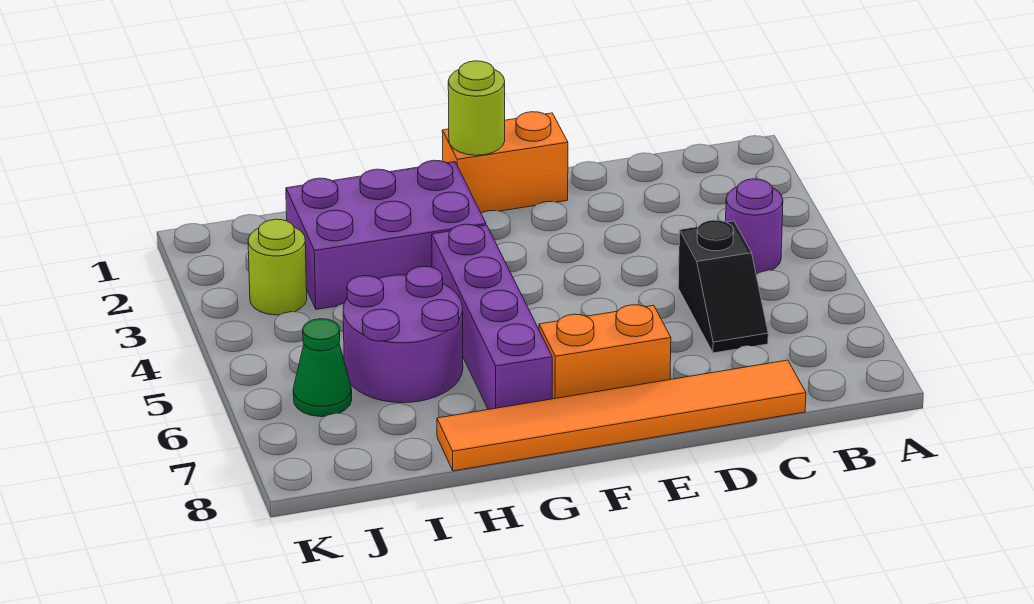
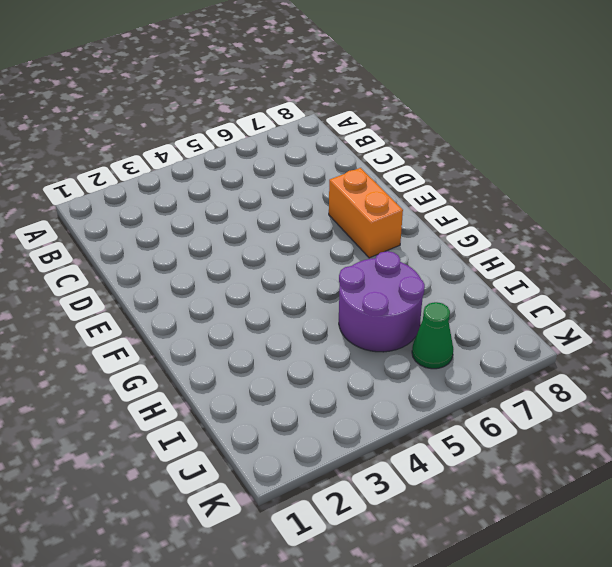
none -> purple round brick B4 level 1
none -> black slope C5:C6 level 1 top 5

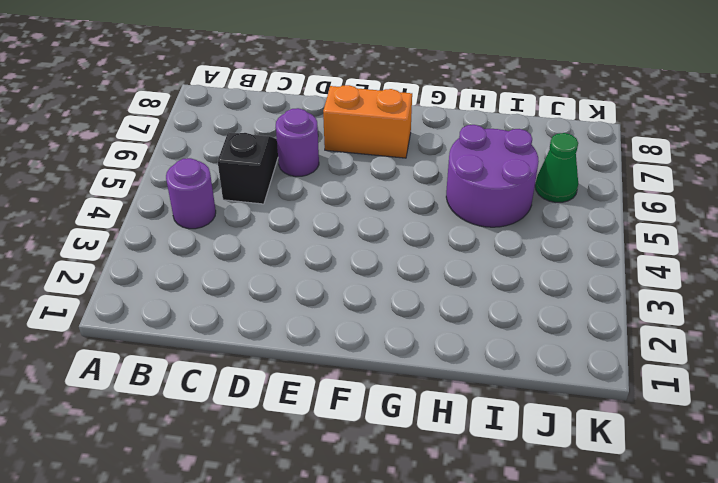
purple round brick D6 level 1 -> none
none -> orange tile C8:H8 level 1
none -> orange brick E1:F1 level 1

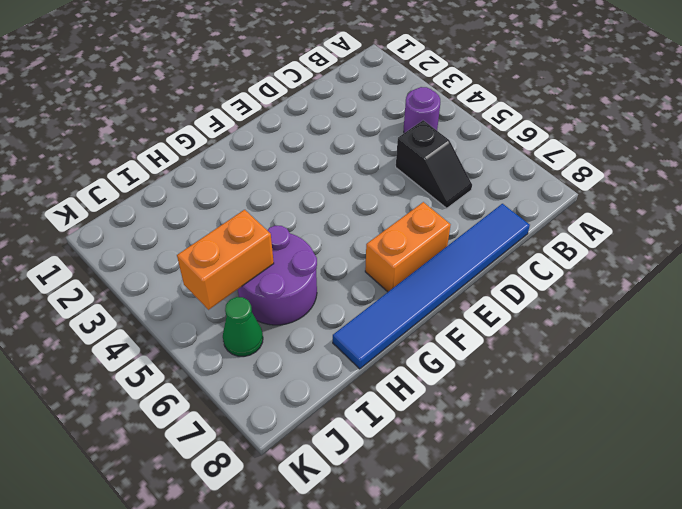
blue tile C8:H8 level 1 -> orange tile C8:H8 level 1
orange brick I5:J5 level 2 -> orange brick E1:F1 level 1
none -> purple brick G2:I3 level 1
none -> purple brick G4:G7 level 1

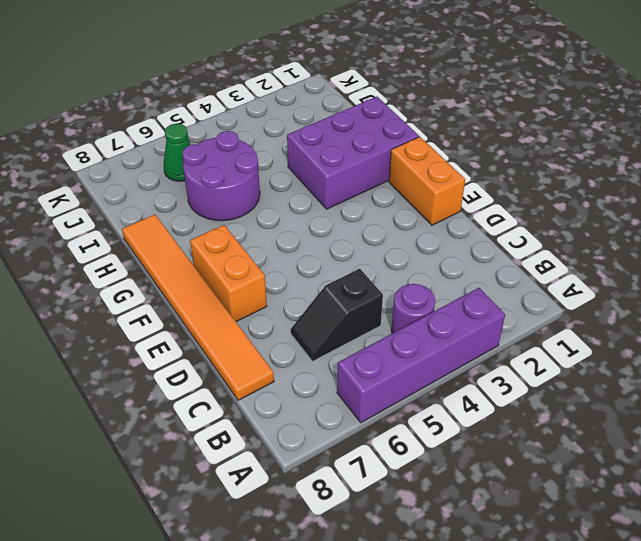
purple brick A3:A6 level 1 -> purple brick G4:G7 level 1
purple brick G1:H3 level 1 -> purple brick G2:I3 level 1
none -> lime round brick J3 level 1
none -> lime round brick F1 level 2

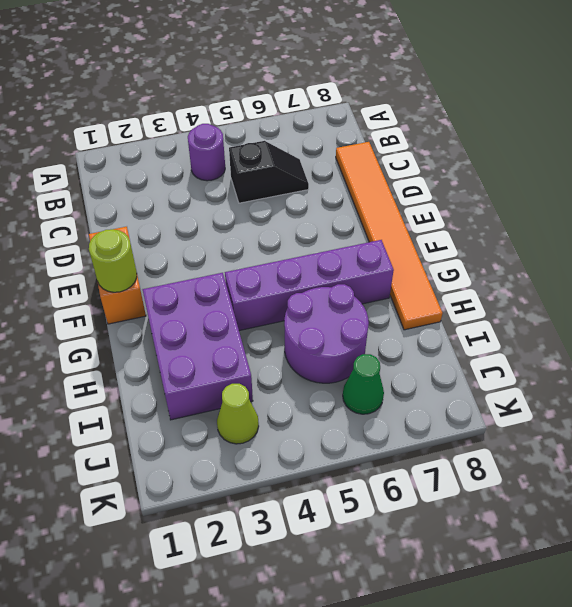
lime cone J3 level 1 -> lime round brick J3 level 1
none -> orange brick E7:F7 level 1

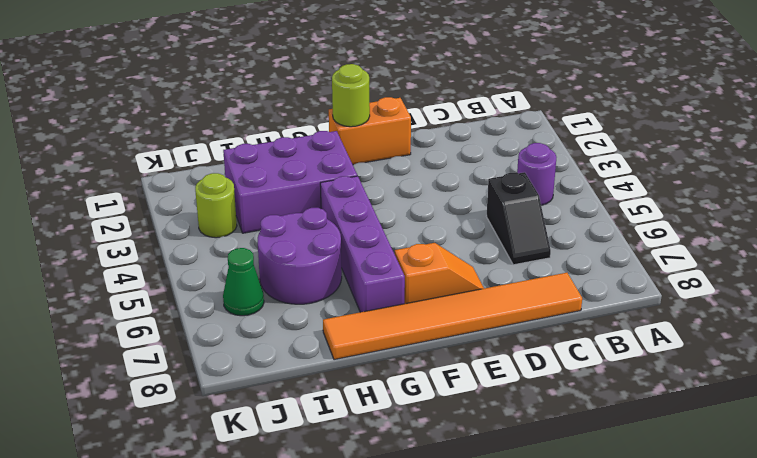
orange slope E7:F7 level 1 top F -> orange brick E7:F7 level 1

